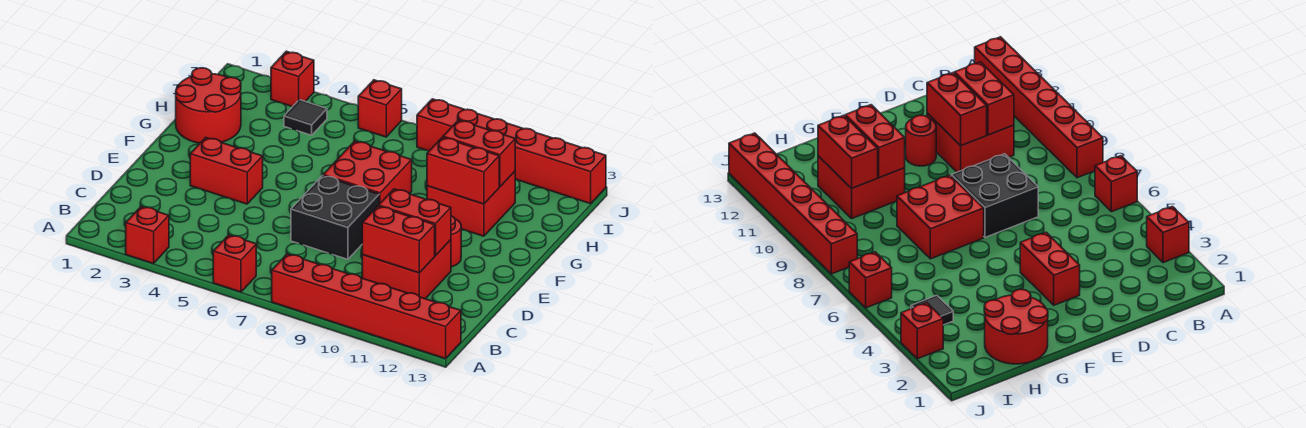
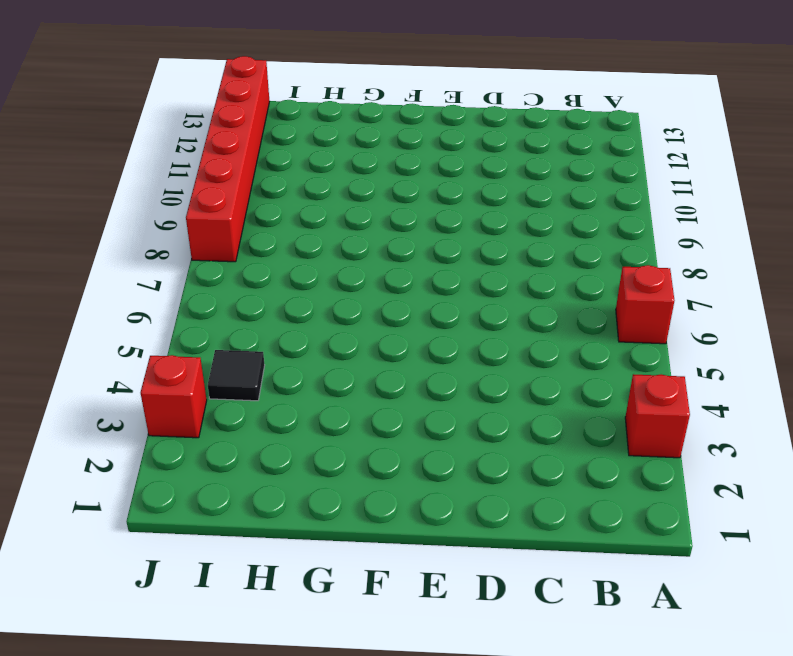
none -> red brick A8:A13 level 1
none -> red brick C10:D11 level 1
none -> black brick D7:E8 level 1

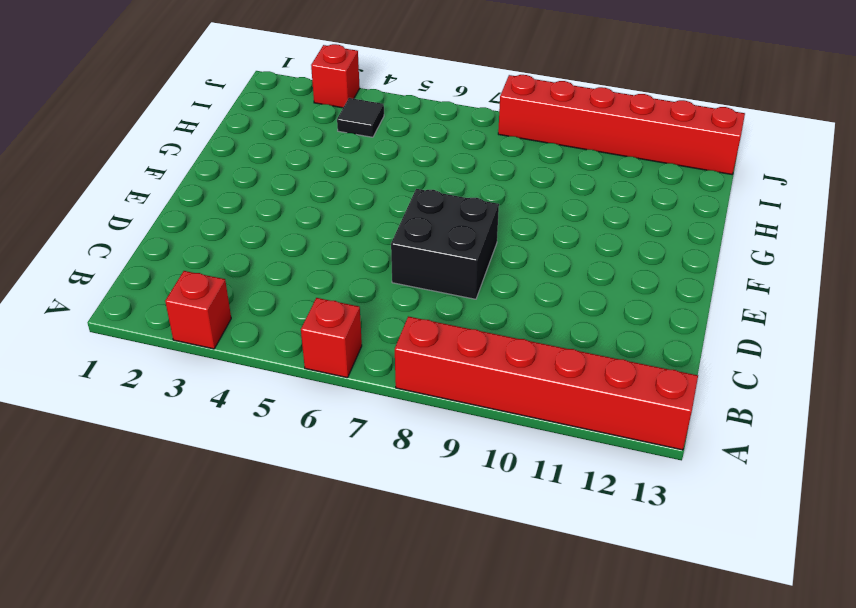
none -> red brick C10:D11 level 1
none -> red brick E3:E4 level 1
none -> red round brick E11 level 1

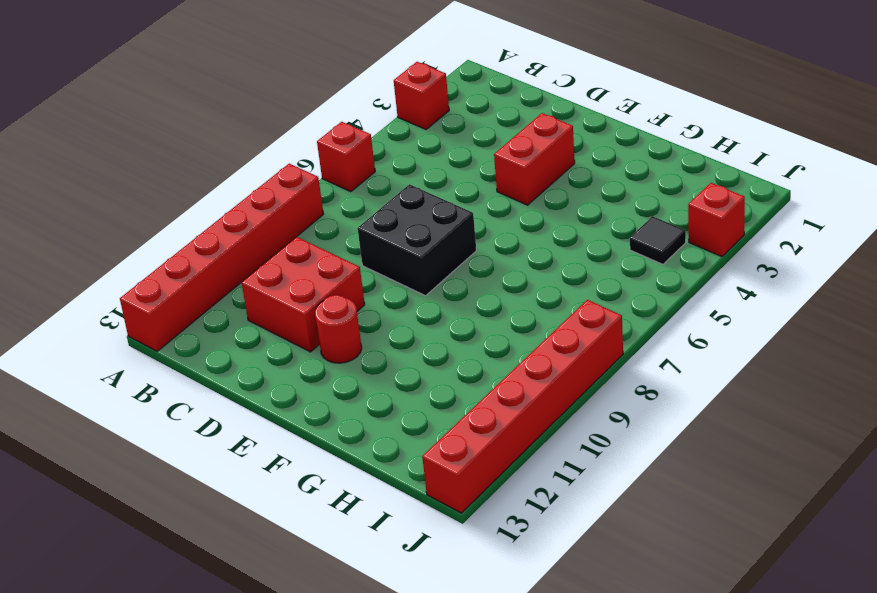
none -> red brick F7:G8 level 1
none -> red round brick G1:H2 level 1
none -> red brick G10:H11 level 1

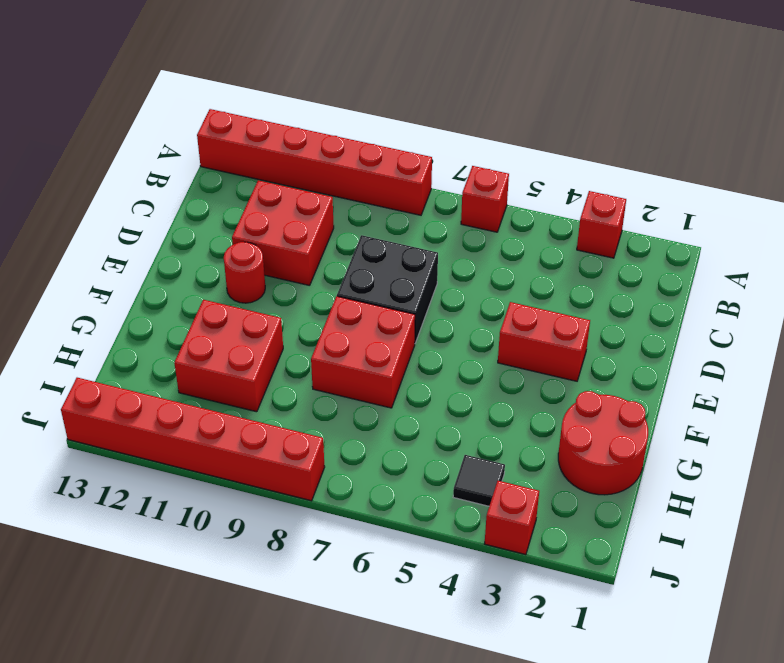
none -> red brick J6 level 1
none -> red brick C10:C11 level 2
none -> red brick D10:D11 level 2

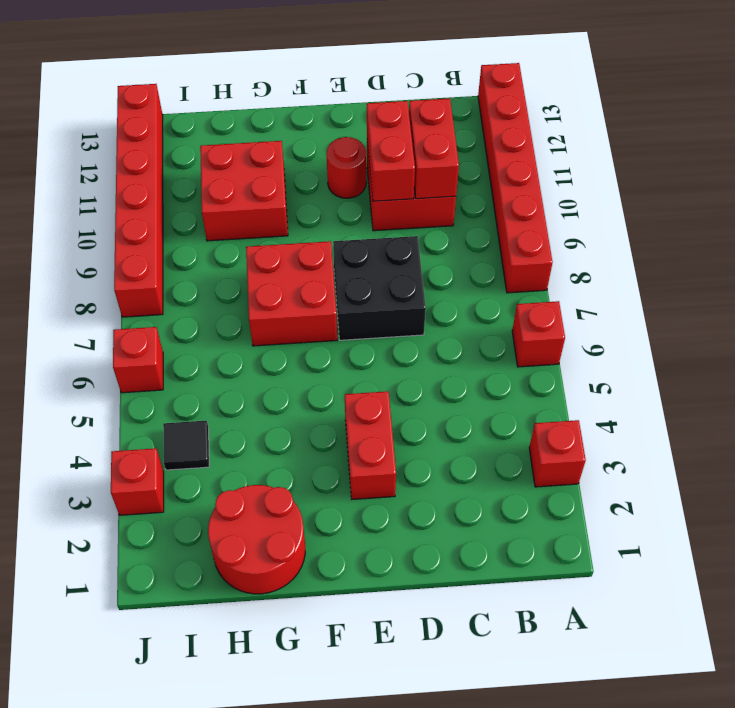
none -> red brick G10:G11 level 2
none -> red brick H10:H11 level 2

